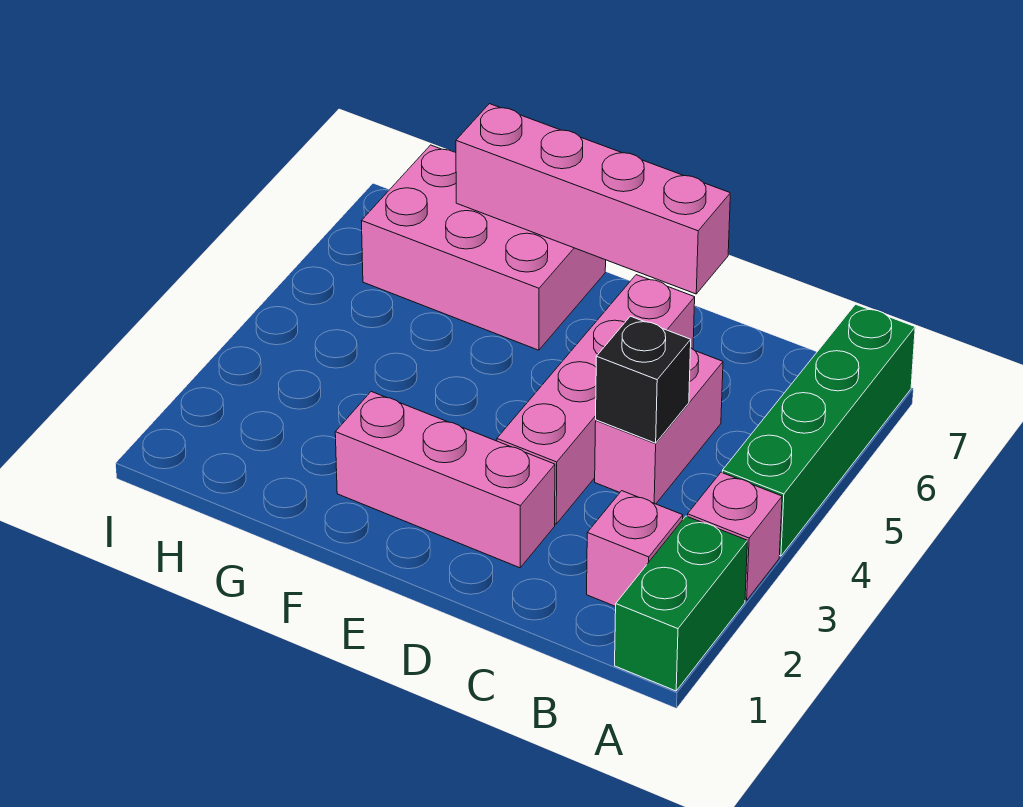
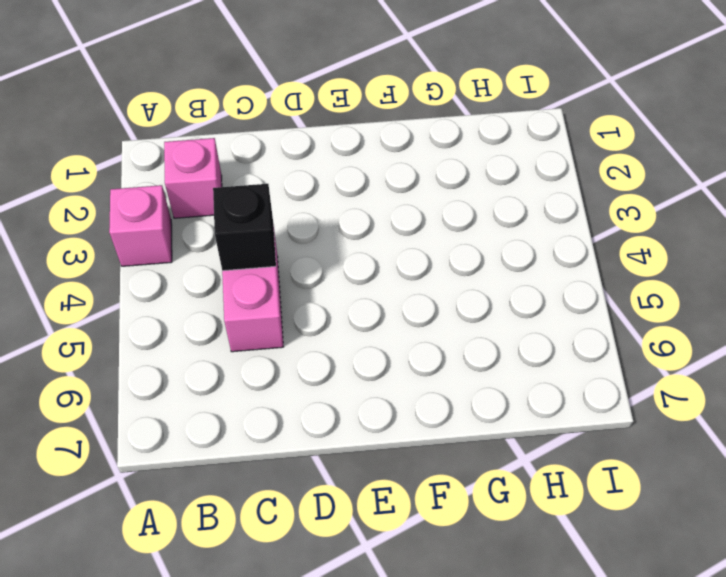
none -> green brick A1:A2 level 1
none -> green brick A4:A7 level 1

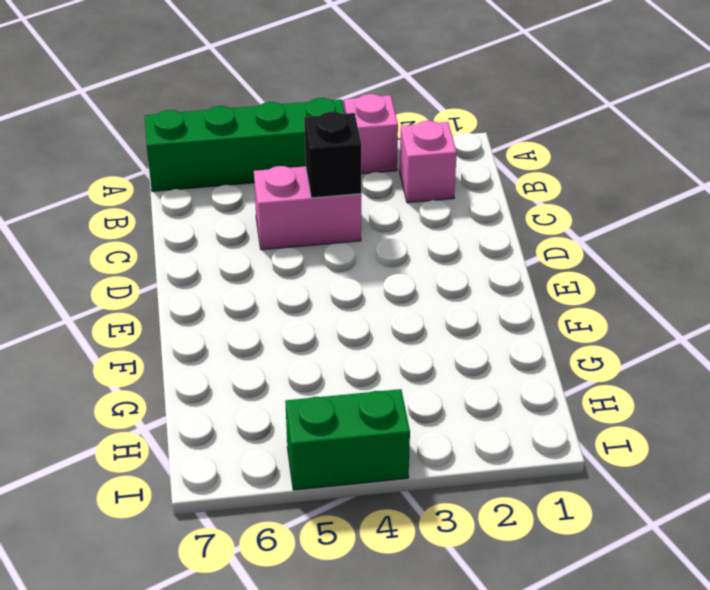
green brick I4:I5 level 1 -> green brick A1:A2 level 1
none -> pink brick D2:F2 level 1
none -> pink brick D3:D6 level 1

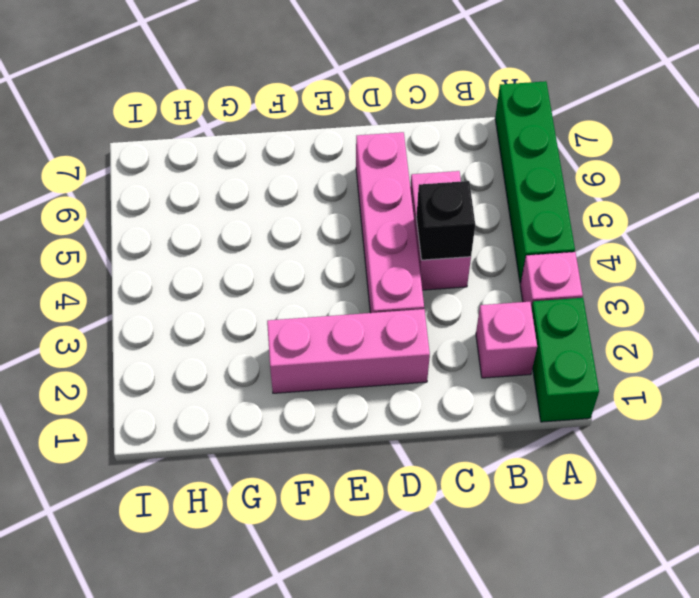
none -> pink brick F6:H7 level 1
none -> pink brick D7:G7 level 2

